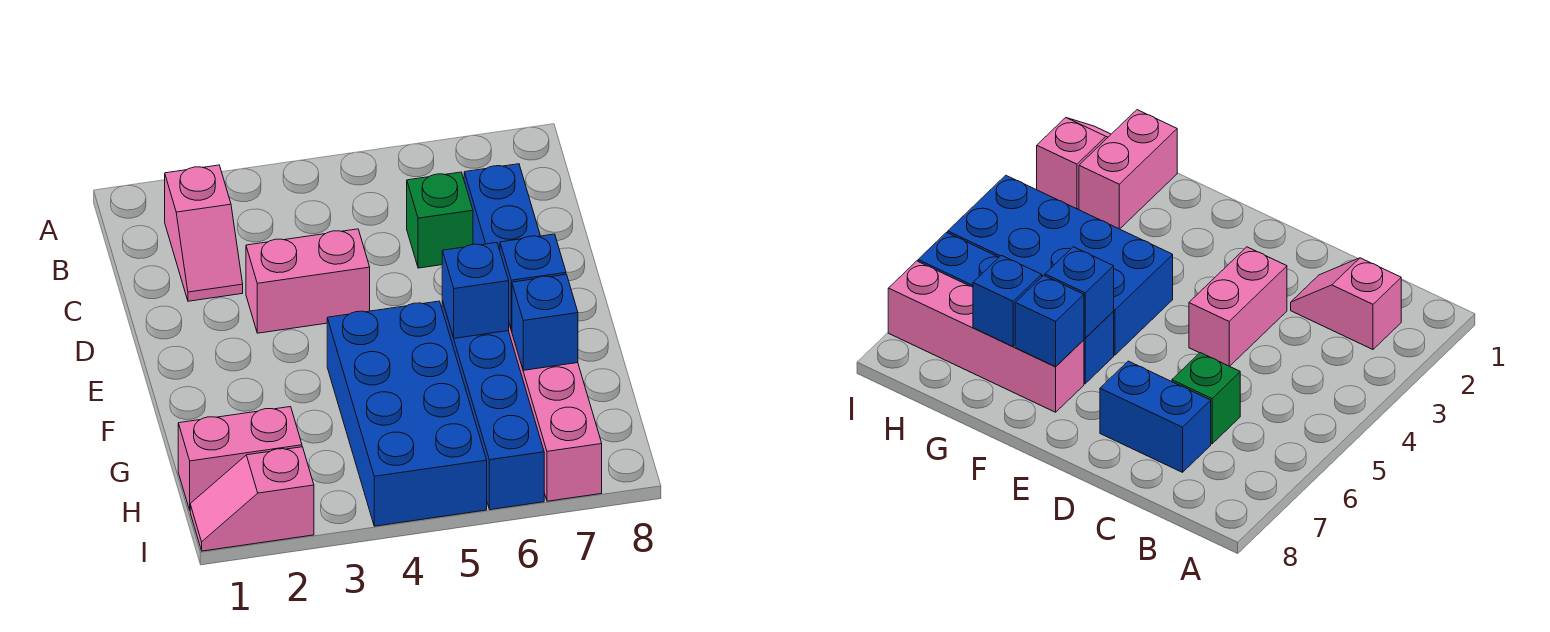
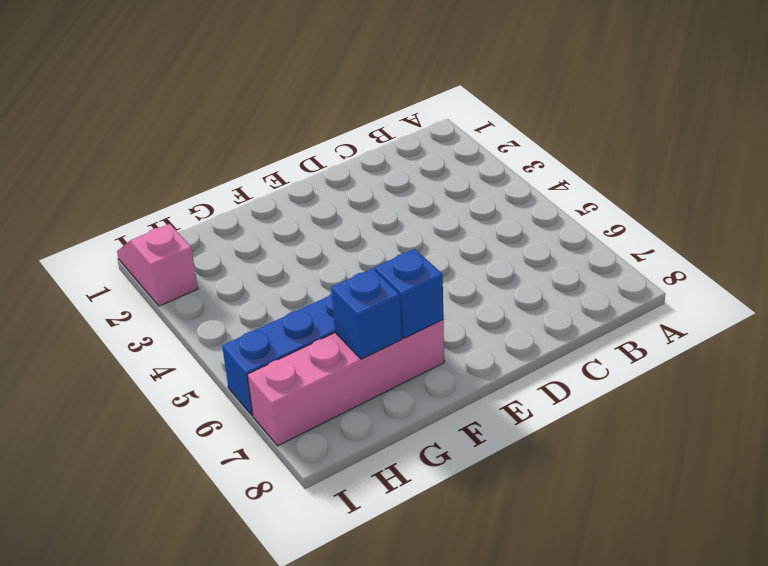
none -> pink slope B2:C2 level 1 top B
none -> green brick C6 level 1
none -> blue brick C7:D7 level 1

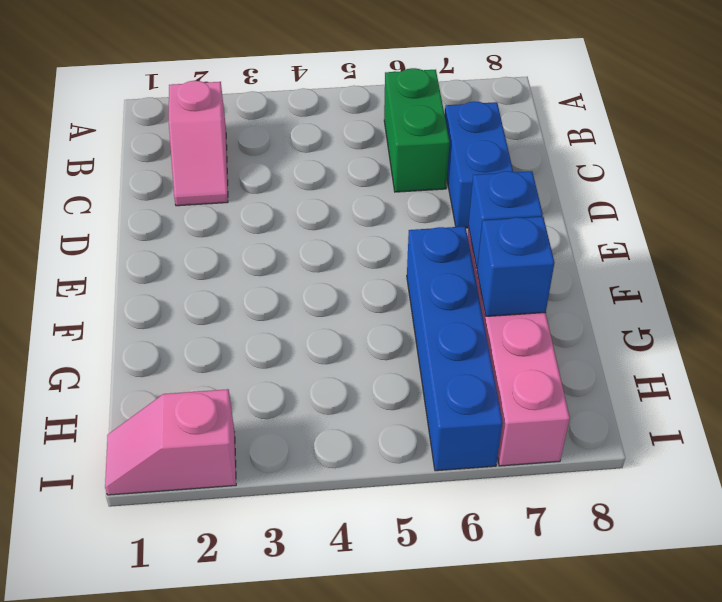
green brick B6:C6 level 1 -> green brick C6 level 1
none -> pink brick D3:D4 level 1
none -> blue brick F4:I5 level 1
none -> pink brick H1:H2 level 1

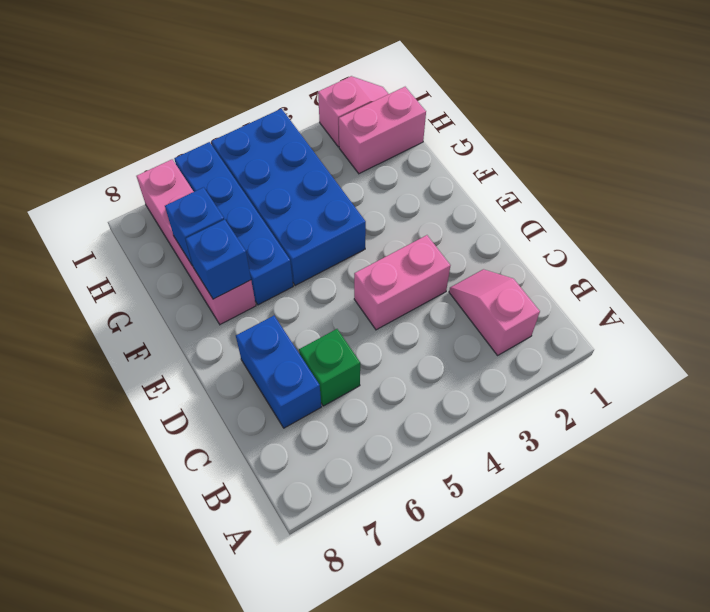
none -> blue brick F6 level 2

